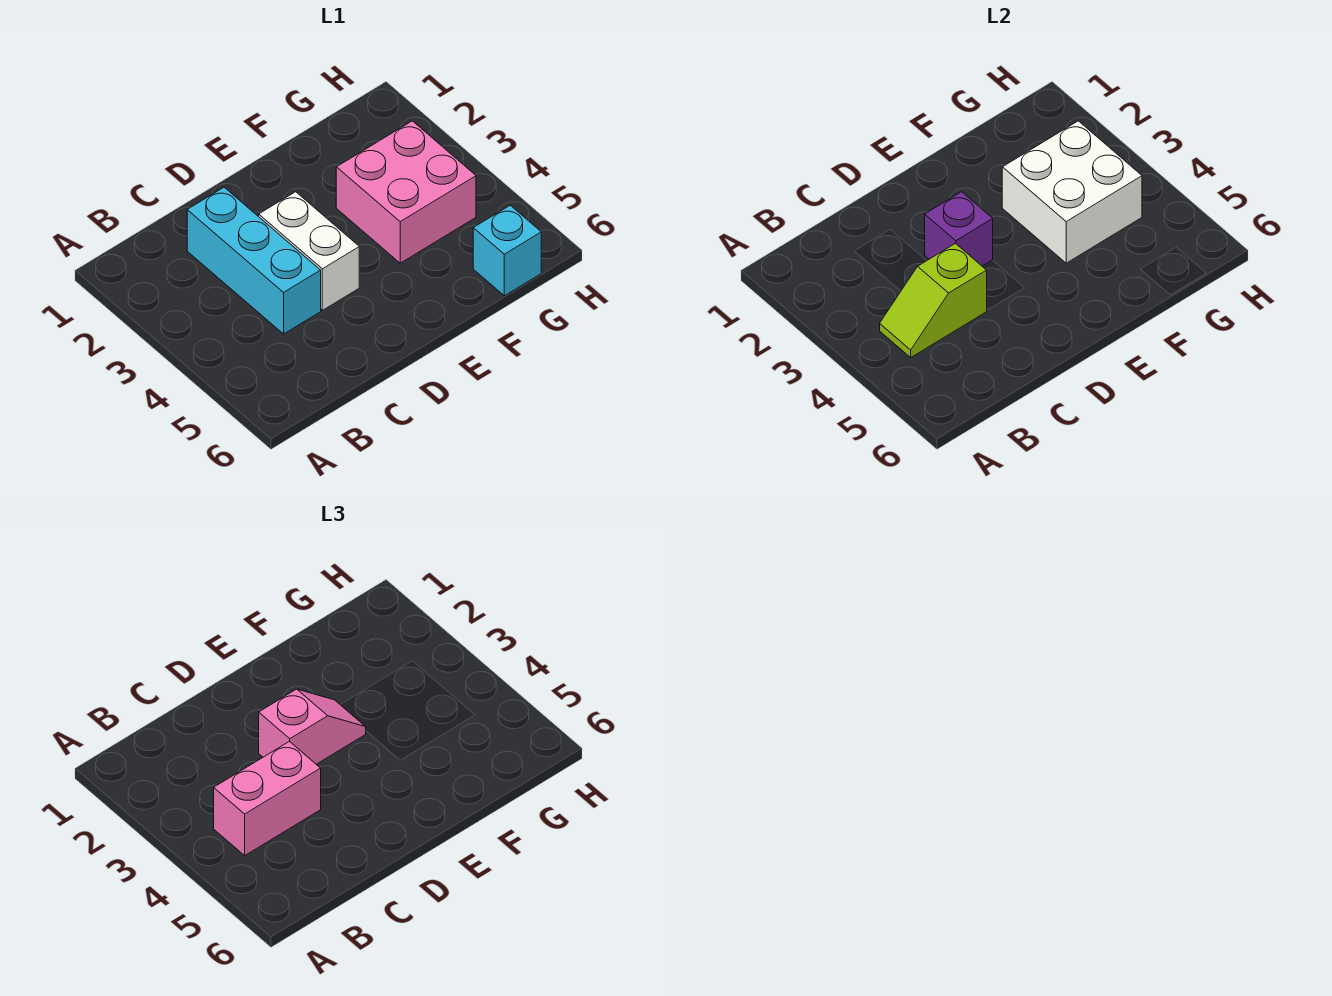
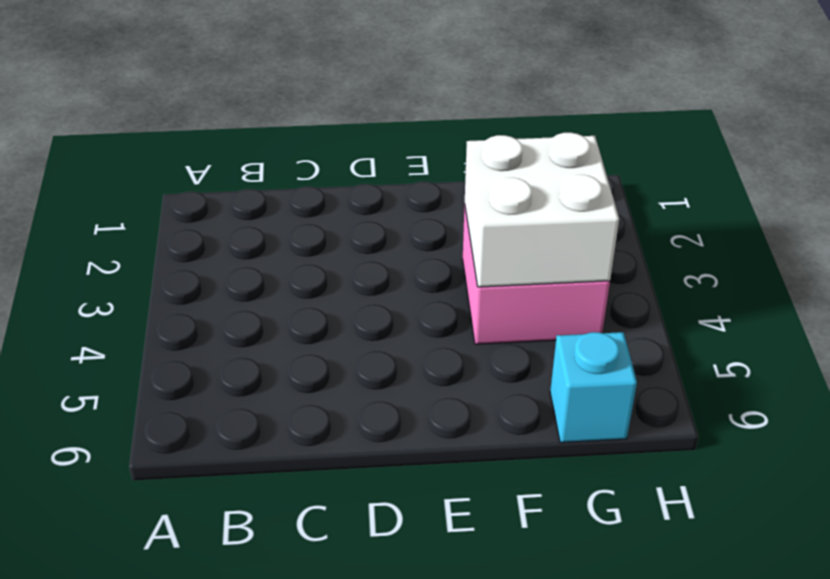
none -> cyan brick C2:C4 level 1
none -> white brick D3:D4 level 1

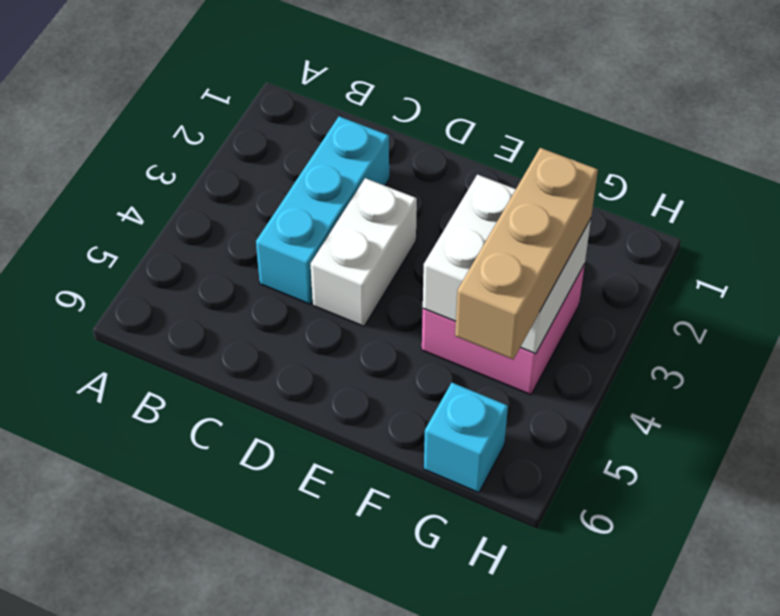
tan brick G3:G5 level 3 -> none
none -> lime slope B4:C4 level 2 top C
none -> purple brick D3 level 2

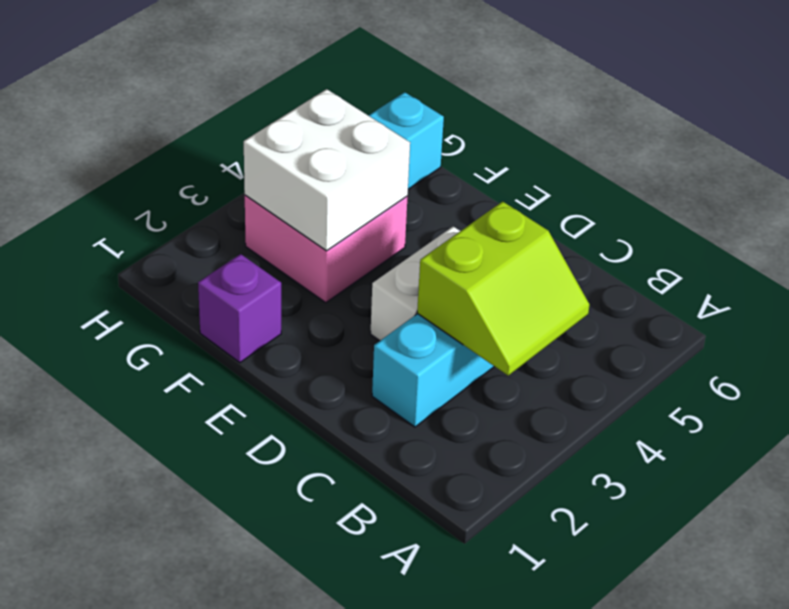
lime slope B3:C4 level 2 top C -> lime slope B4:C4 level 2 top C
purple brick F1 level 1 -> purple brick D3 level 2
none -> pink brick B4:C4 level 3
none -> pink slope D3:E3 level 3 top D

